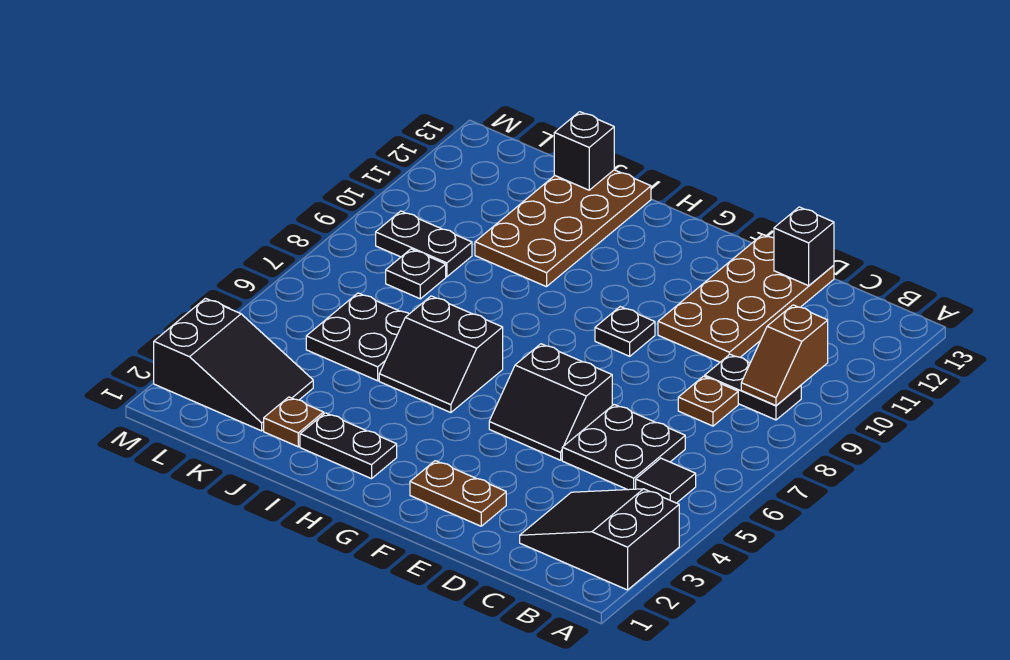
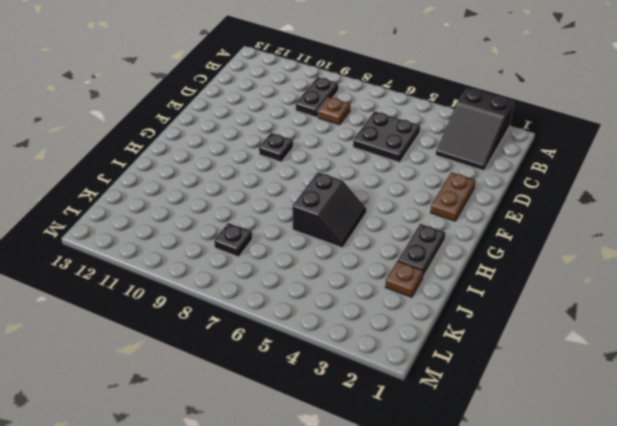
none -> black tile B5 level 1
none -> brown plate D10:E13 level 1
none -> black slope E5:F6 level 1 top 6

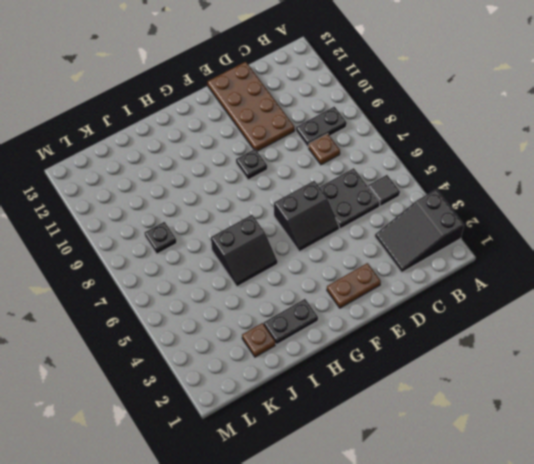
none -> brown plate I10:J13 level 1
none -> black plate J5:K6 level 1
none -> black slope K2:M3 level 1 top M

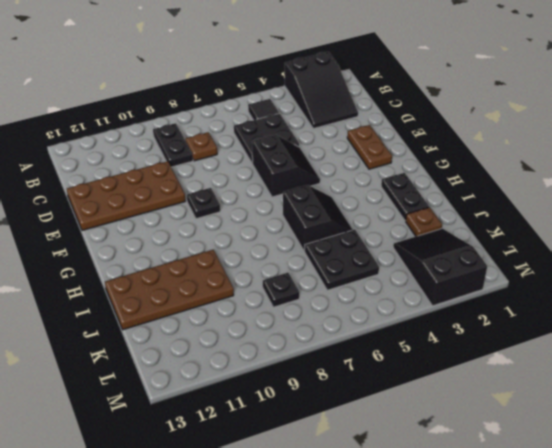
none -> black plate K9:L9 level 1
none -> brown slope B9:B10 level 2 top 10
none -> black brick D13 level 2

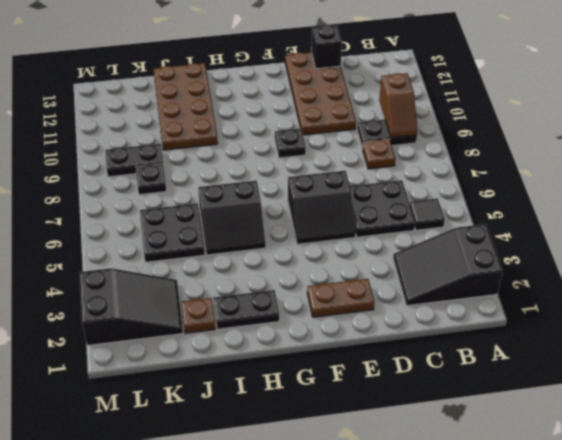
none -> black brick J13 level 2

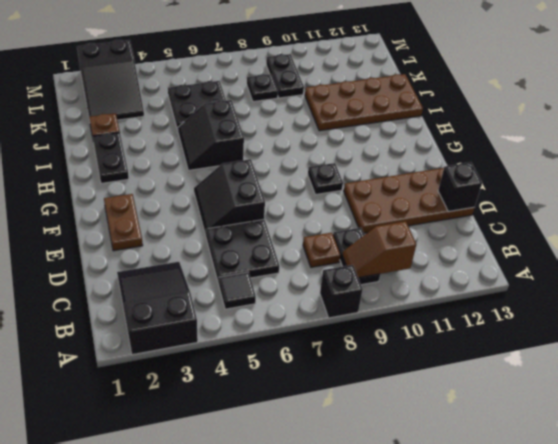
black brick A8 level 1 -> black brick J13 level 2

